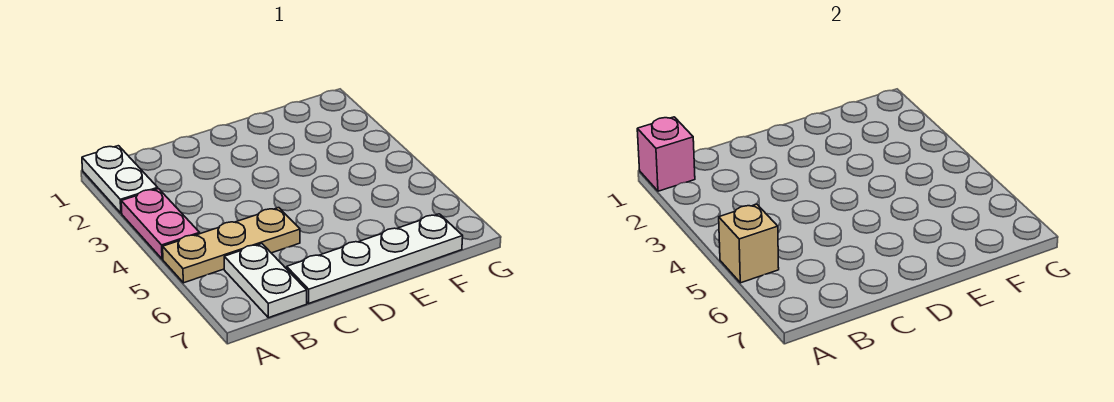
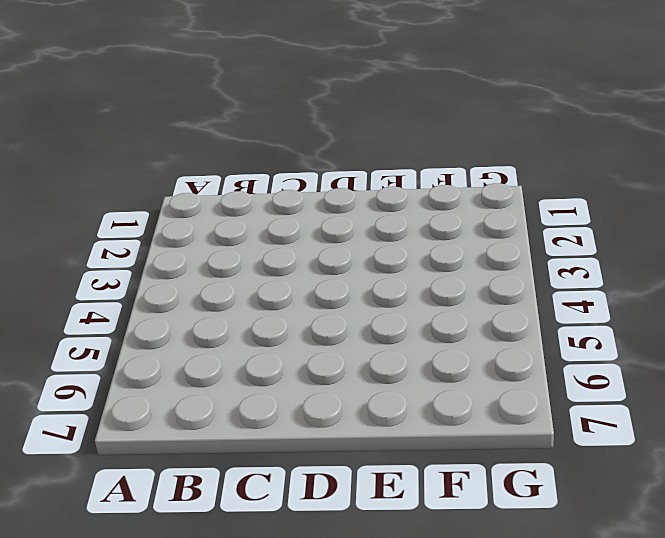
none -> white plate A1:A2 level 1
none -> pink plate A3:A4 level 1

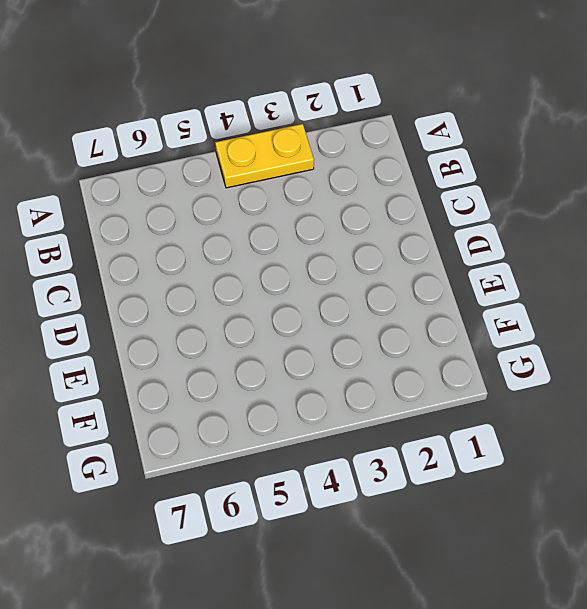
yellow plate A3:A4 level 1 -> pink plate A3:A4 level 1
none -> white plate A1:A2 level 1
none -> tan plate A5:C5 level 1

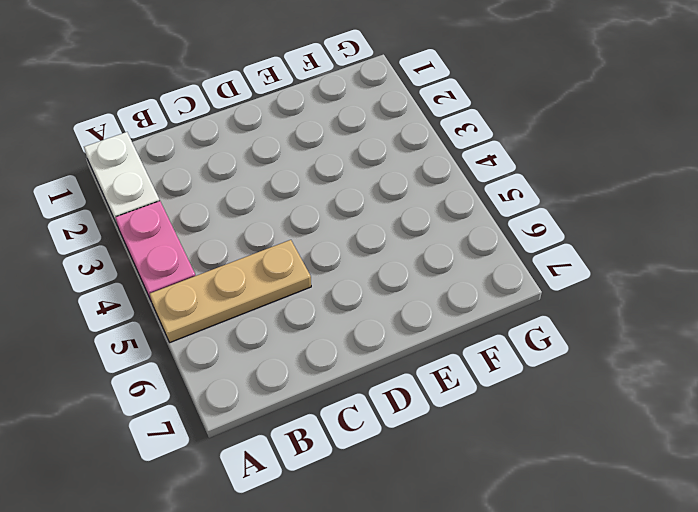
none -> white plate B6:B7 level 1
none -> white plate C7:F7 level 1

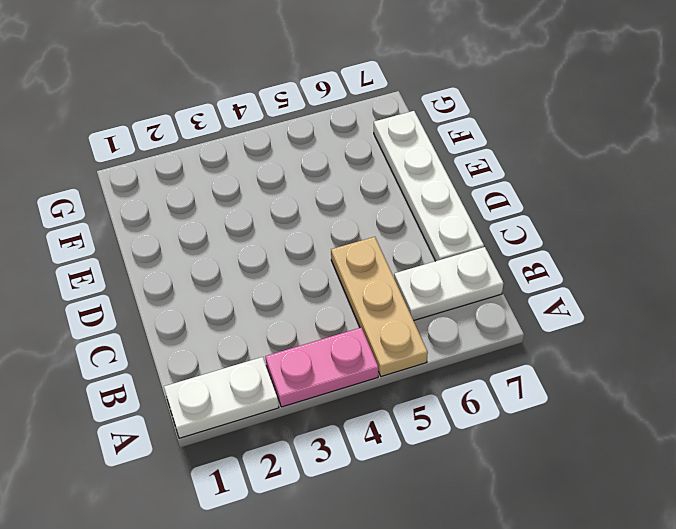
none -> pink brick A1 level 2
none -> tan brick A5 level 2

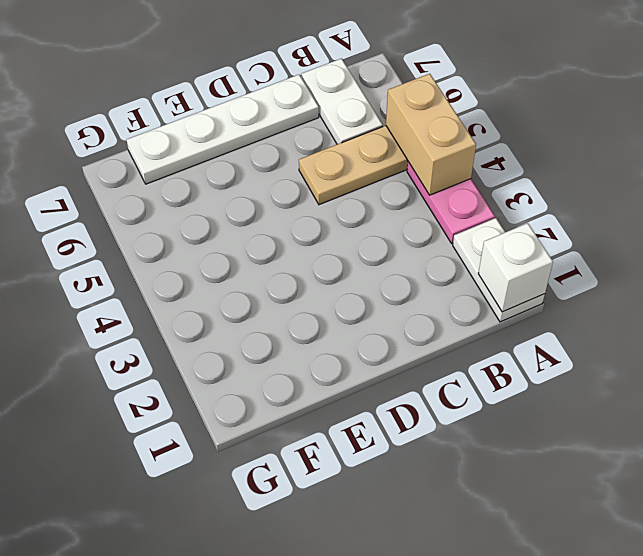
white brick A1 level 2 -> pink brick A1 level 2
tan brick A4:A5 level 2 -> tan brick A5 level 2

